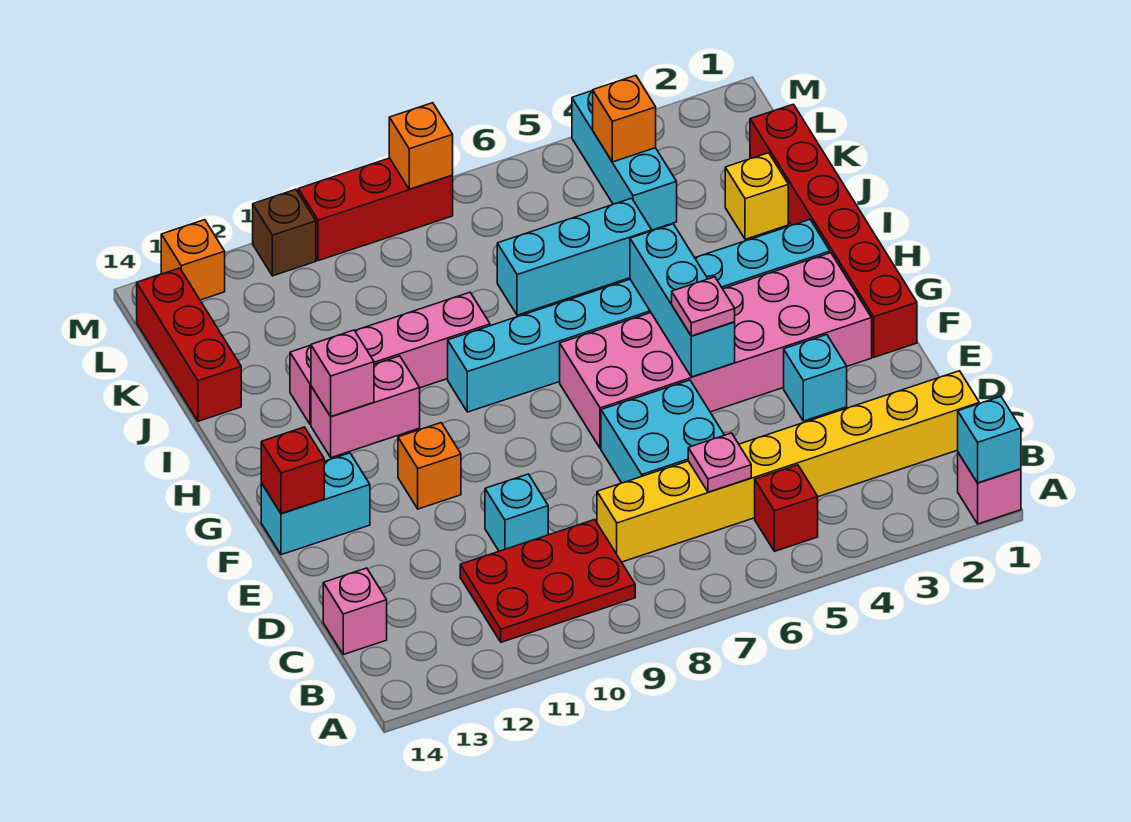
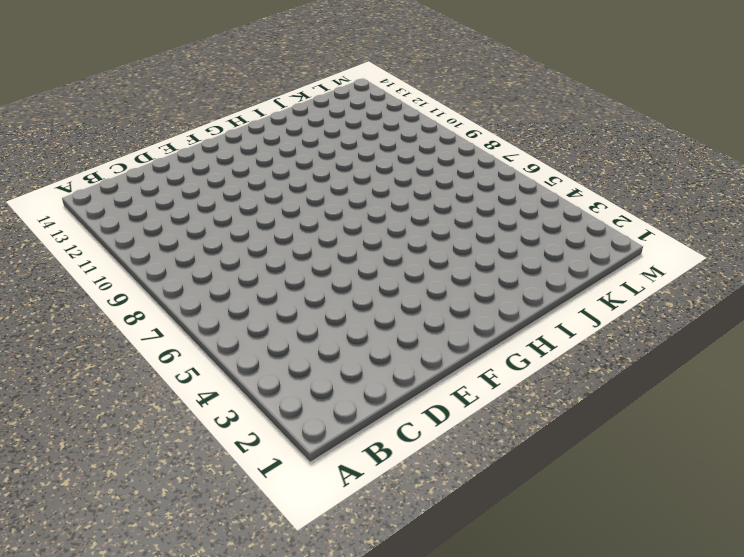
none -> pink brick A1 level 1
none -> red brick B5 level 1
none -> red plate B9:C11 level 1
none -> yellow brick C1:C8 level 1

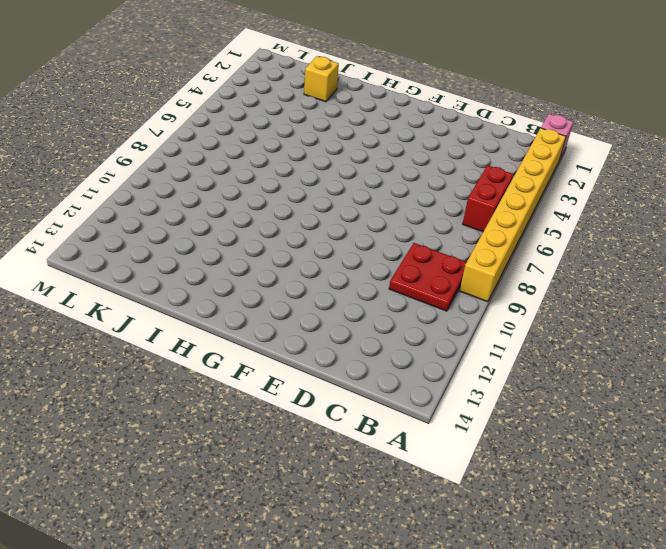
yellow brick A2:A9 level 1 -> yellow brick C1:C8 level 1
red brick B5:B6 level 1 -> red brick B5 level 1
red plate B9:C10 level 1 -> red plate B9:C11 level 1
none -> pink brick C14 level 1
none -> cyan brick D6:E7 level 1
none -> cyan brick D10 level 1
none -> cyan brick E3 level 1

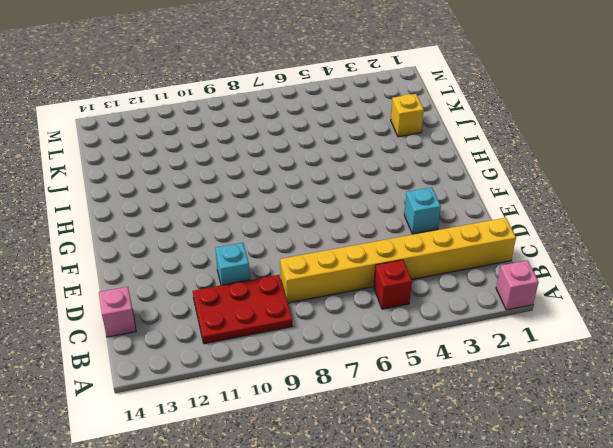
none -> cyan brick D6:E7 level 1
none -> red brick F1:K1 level 1
none -> pink brick F2:G7 level 1
none -> orange brick F11 level 1

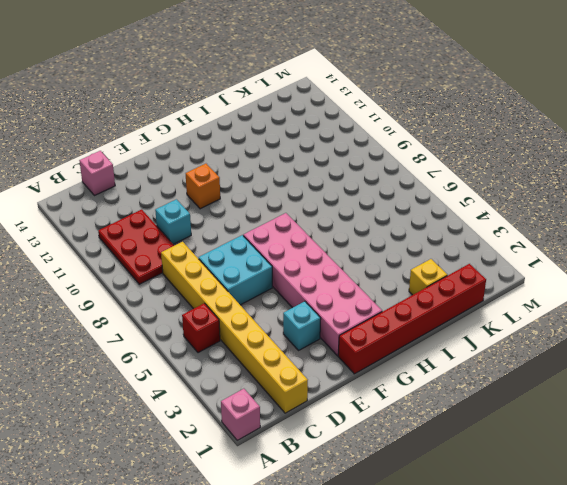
none -> cyan brick F13:F14 level 1
none -> cyan brick H2:H9 level 1
none -> pink brick H11:H12 level 1
none -> pink brick I9:I12 level 1

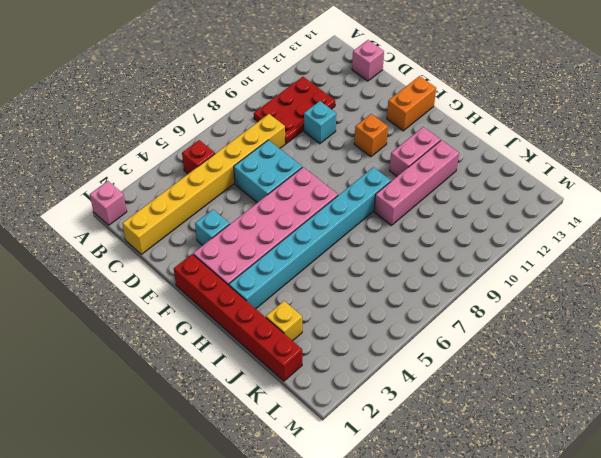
orange brick F13:F14 level 1 -> cyan brick F13:F14 level 1
none -> cyan brick J5:J7 level 1
none -> red brick J14:L14 level 1
none -> cyan brick K4:M4 level 1
none -> red brick M8:M10 level 1

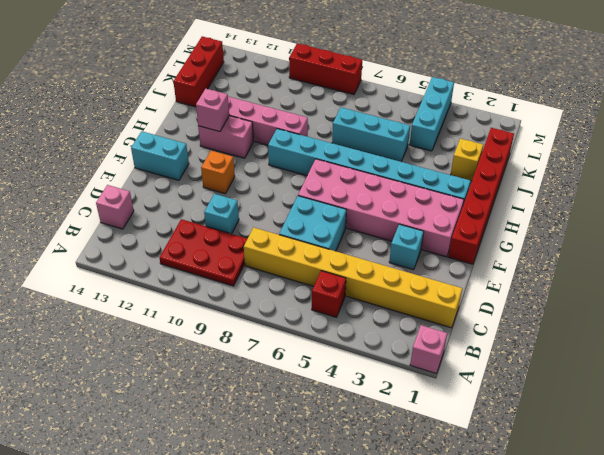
none -> brown brick M11 level 1
none -> orange brick M13 level 1
none -> cyan brick A1 level 2
none -> pink plate C6 level 2

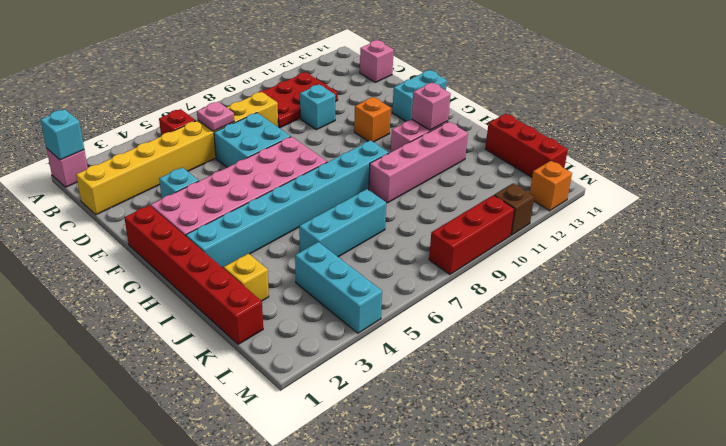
none -> cyan brick F5:H5 level 2
none -> red brick F14 level 2
none -> orange brick L4 level 2
none -> orange brick M8 level 2

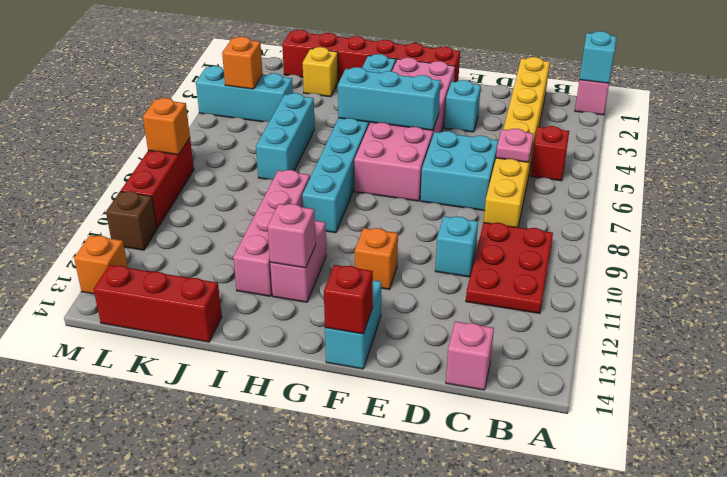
none -> pink plate F5 level 3

